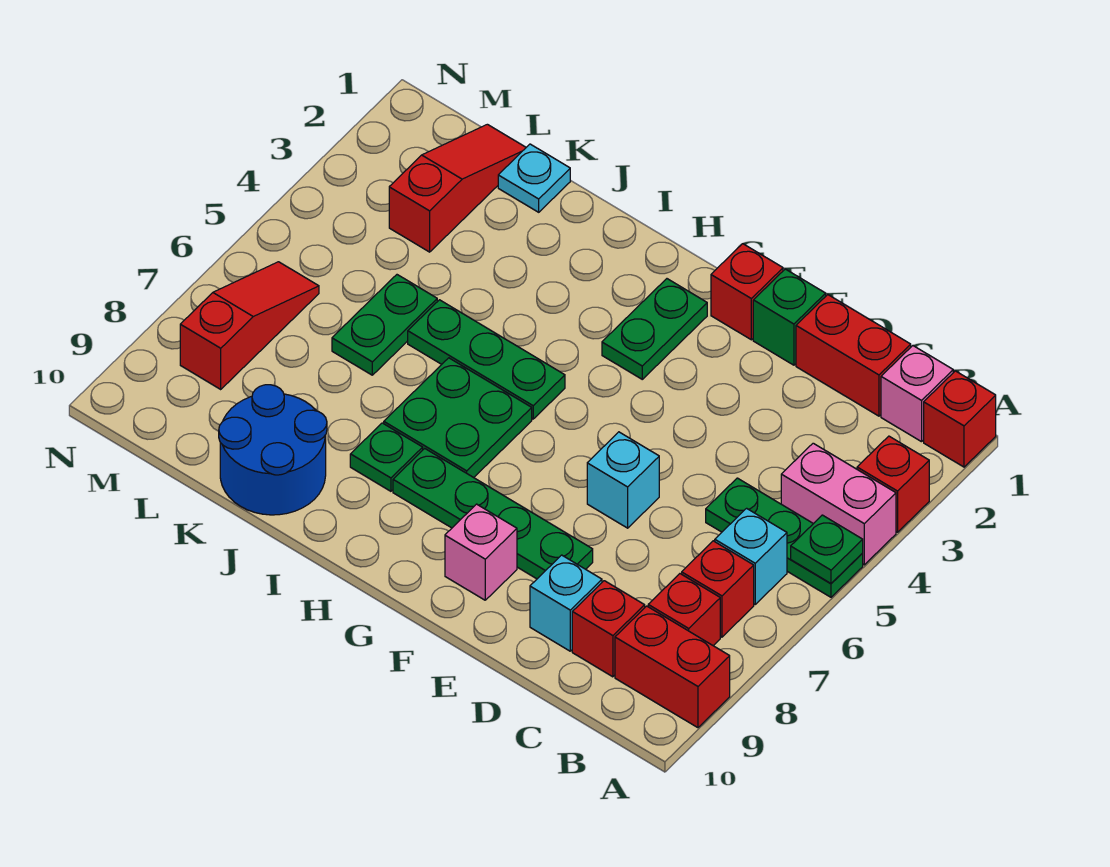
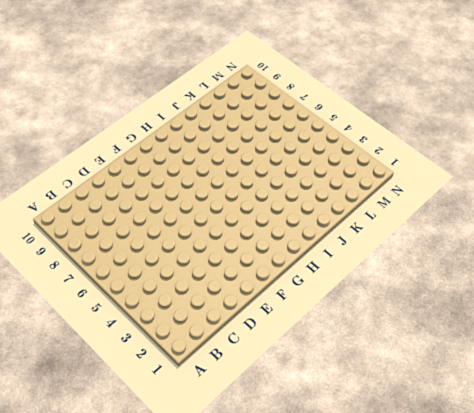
none -> red brick A1 level 1
none -> red brick A3 level 1
none -> pink brick A4:B4 level 1

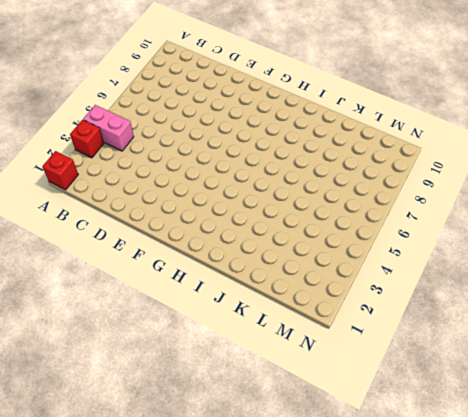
none -> green plate A5:C5 level 1
none -> red brick A9:B9 level 1
none -> pink brick B1 level 1

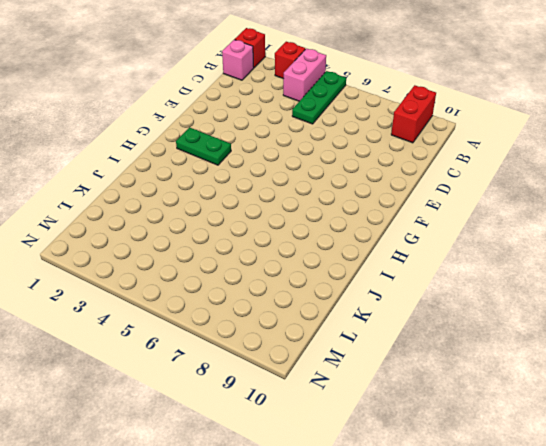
none -> cyan brick B6 level 1
none -> red brick B7 level 1
none -> red brick B8 level 1

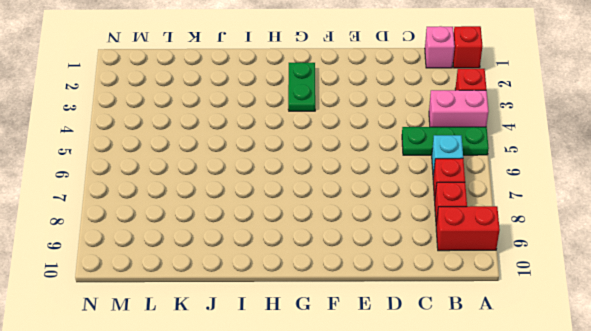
none -> red brick C1:D1 level 1
none -> red brick C9 level 1
none -> cyan brick D9 level 1

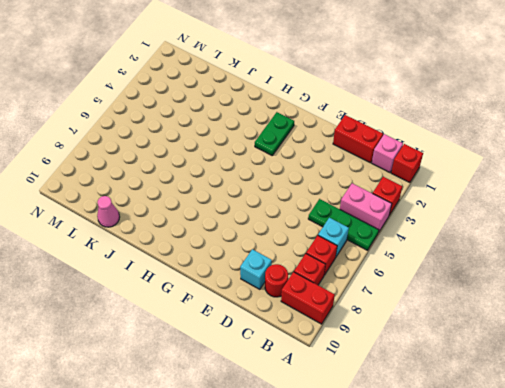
red round brick C9 level 1 -> red brick C9 level 1
pink cone K10 level 1 -> blue round brick J9:K10 level 1
none -> green brick E1 level 1
none -> cyan brick E6 level 1
none -> green plate E8:H8 level 1

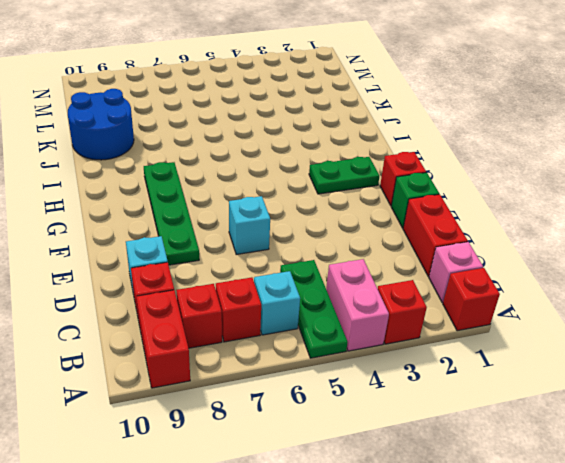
none -> pink brick F9 level 1
none -> green plate H5:J5 level 1
none -> green plate H6:I7 level 1

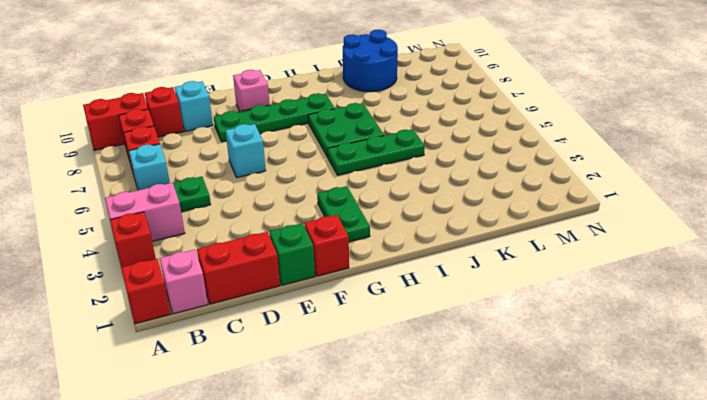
none -> green plate I8 level 1
none -> cyan plate K1 level 1
none -> green plate K5:K6 level 1

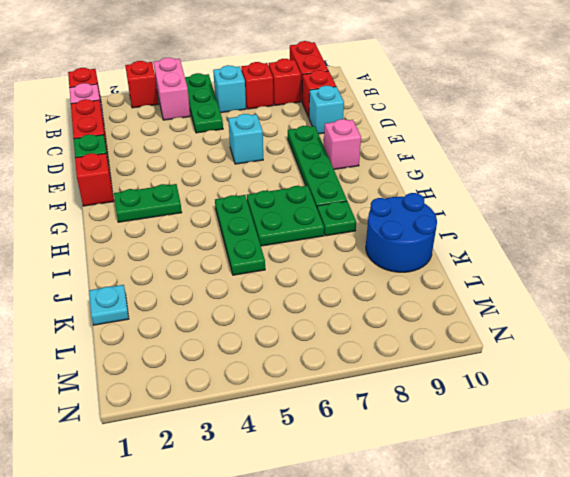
none -> green plate K5:K6 level 1
none -> red slope L1:L3 level 1 top 3
none -> red slope M6:M8 level 1 top 8

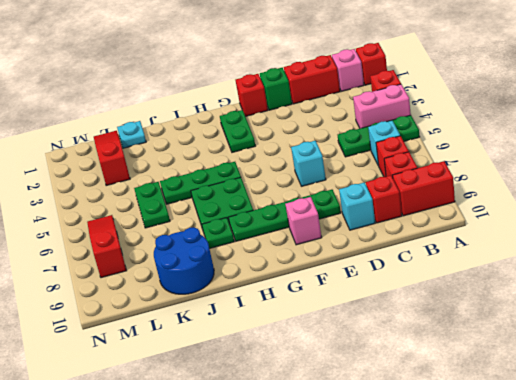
none -> green plate A5 level 2

